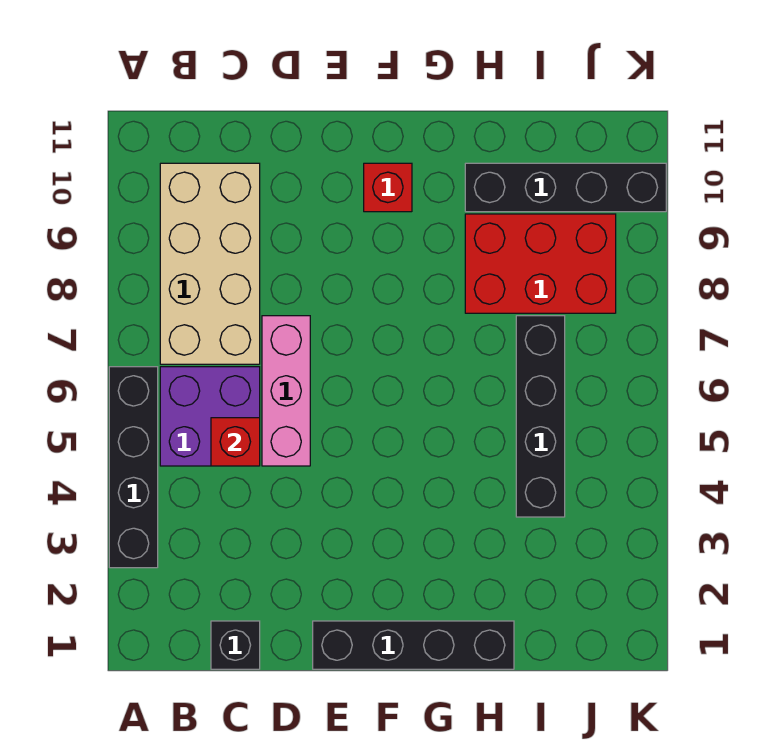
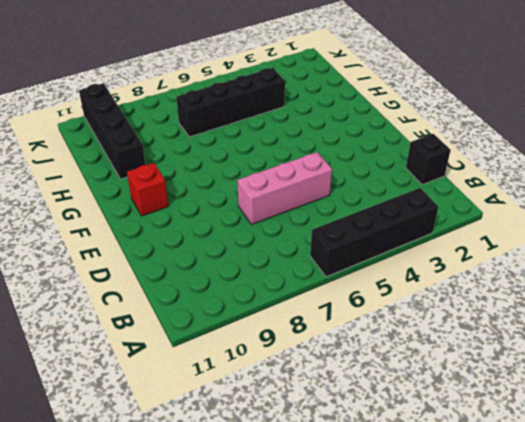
none -> purple brick B5:C6 level 1
none -> tan brick B7:C10 level 1

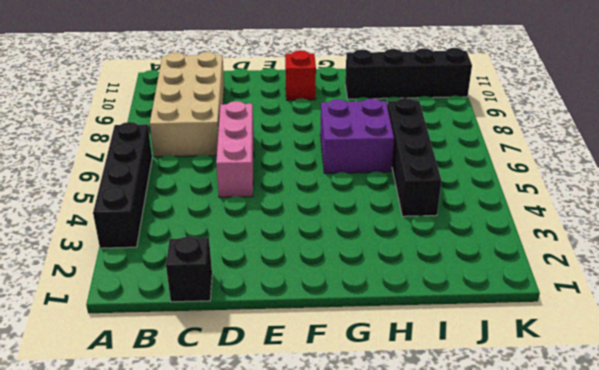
purple brick G6:H7 level 1 -> purple brick B5:C6 level 1
none -> black brick E1:H1 level 1
none -> red brick H8:J9 level 1

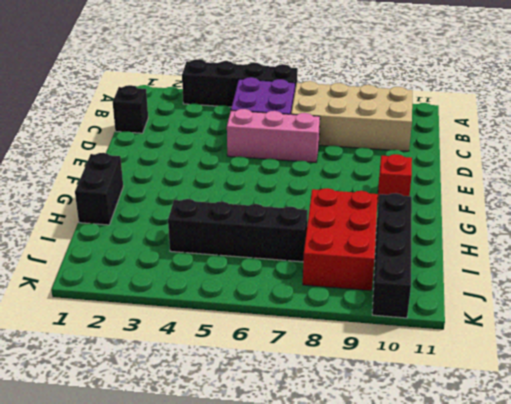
black brick G1:H1 level 1 -> black brick E1:H1 level 1
none -> red brick C5 level 2

